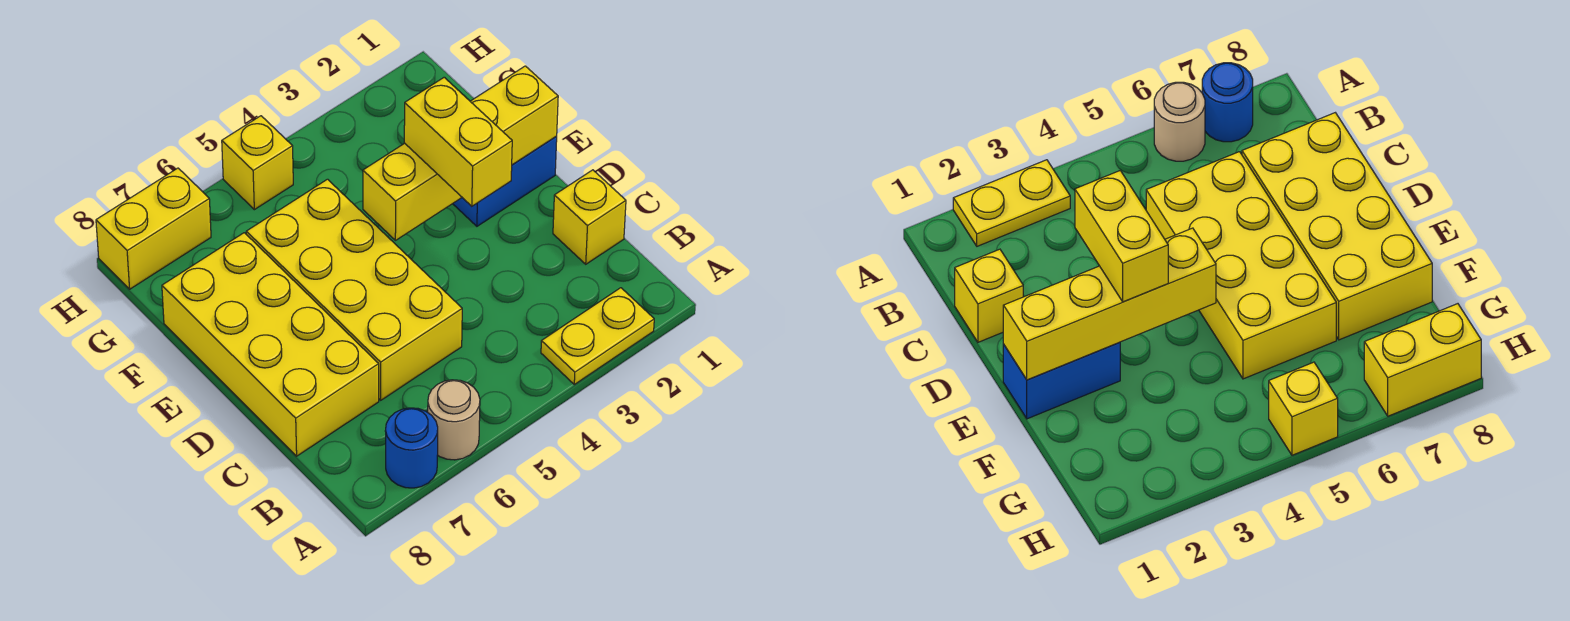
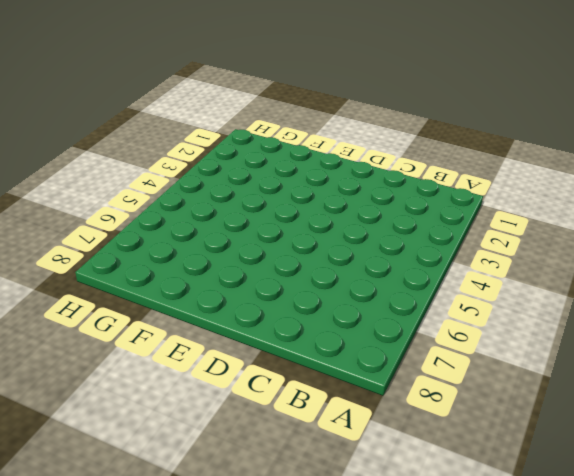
none -> yellow plate A2:A3 level 1
none -> tan round brick A6 level 1

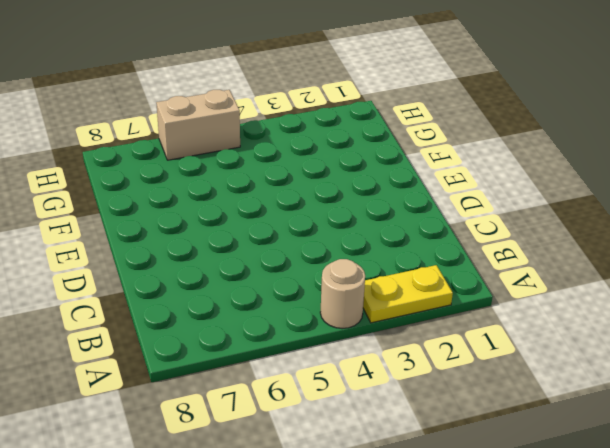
tan round brick A4 level 1 -> tan round brick A6 level 1
tan brick H5:H6 level 1 -> yellow brick H5 level 1
none -> blue round brick A7 level 1
none -> yellow brick C1 level 1

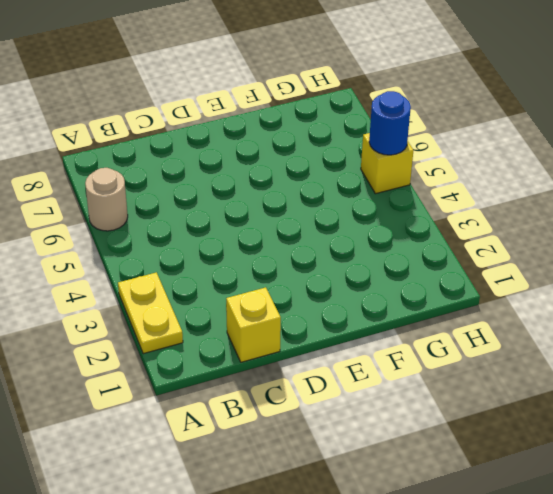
blue round brick H5 level 2 -> blue round brick A7 level 1
none -> yellow brick C5:F6 level 1
none -> yellow brick C7:F8 level 1

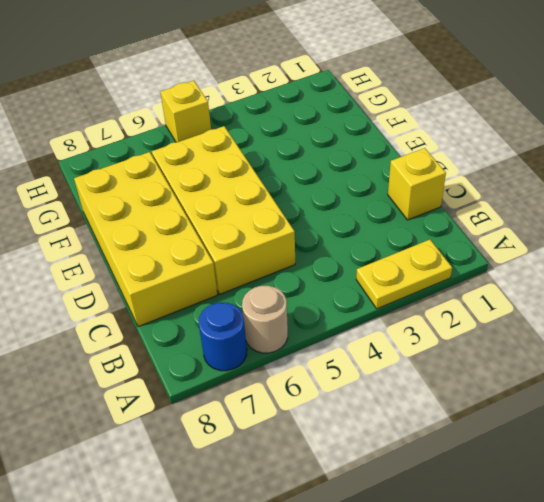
none -> blue brick E1:E2 level 1
none -> yellow brick H7:H8 level 1

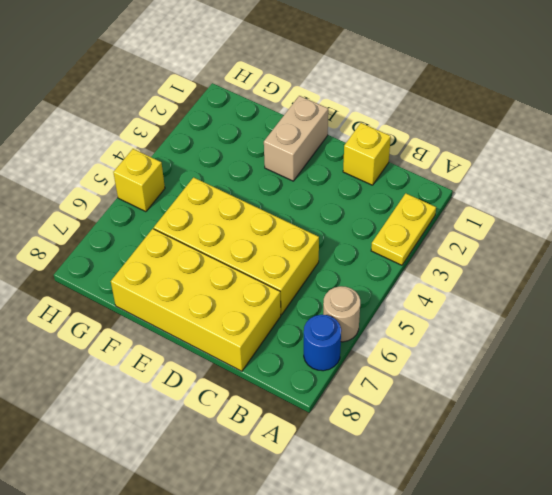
tan brick E1:E2 level 1 -> blue brick E1:E2 level 1
none -> yellow brick H7:H8 level 1
none -> yellow brick E1:E4 level 2

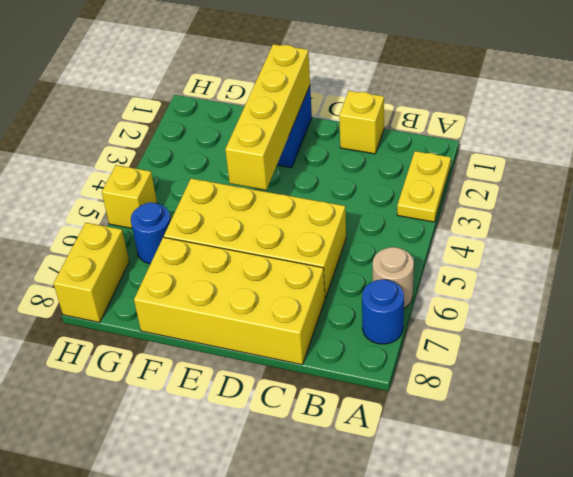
blue round brick G6 level 1 -> none
none -> yellow brick D3:E3 level 3

